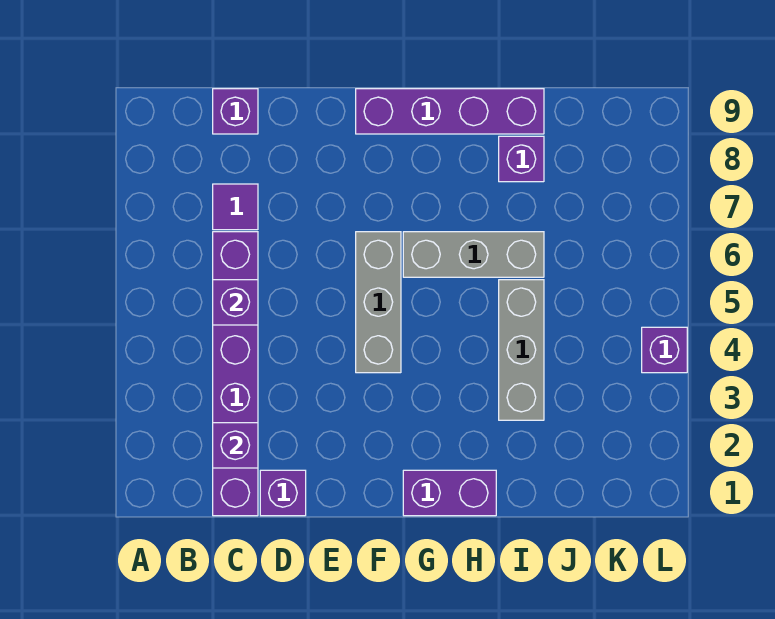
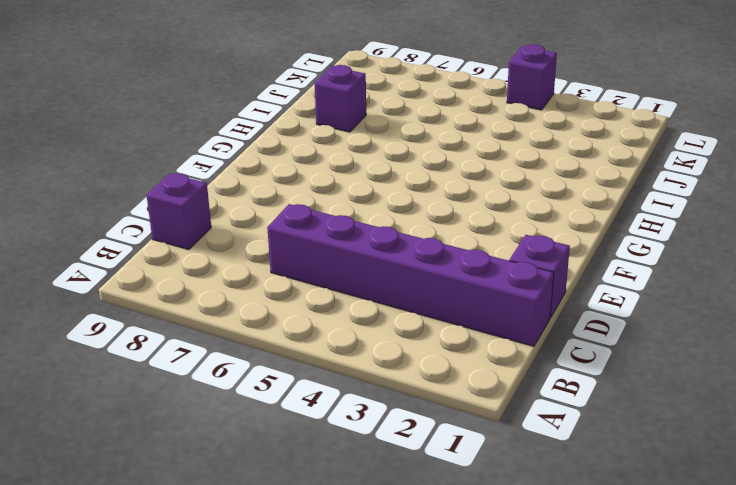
none -> purple tile C7 level 1
none -> grey brick F4:F6 level 1
none -> purple brick F9:I9 level 1

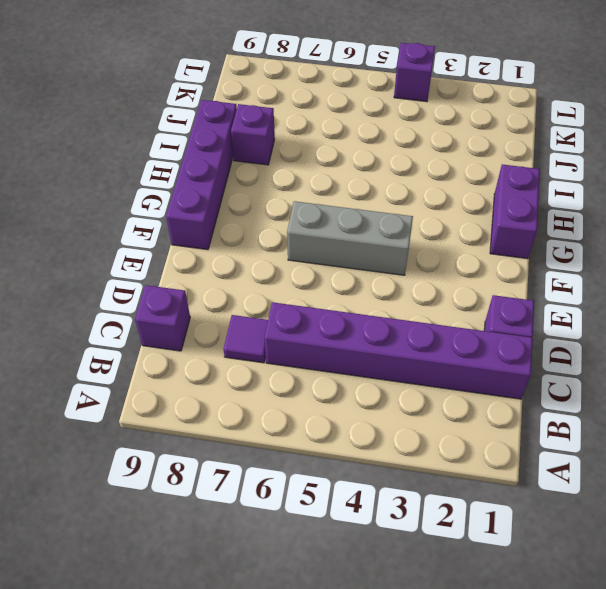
none -> grey brick G6:I6 level 1
none -> grey brick I3:I5 level 1
none -> purple brick C2 level 2

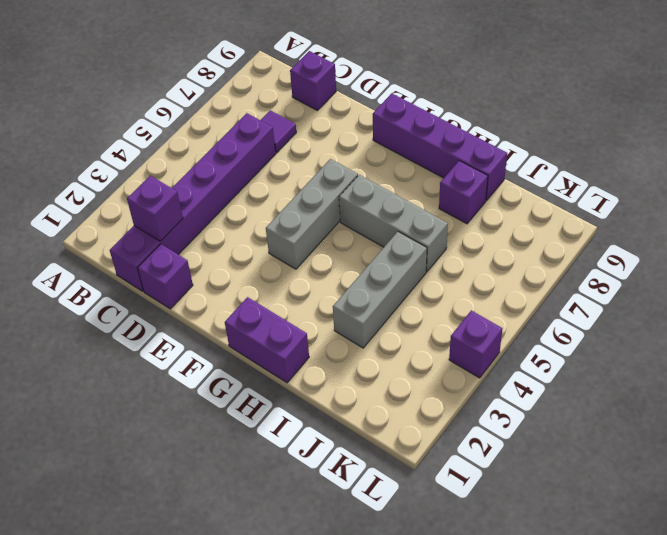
none -> purple brick C5 level 2

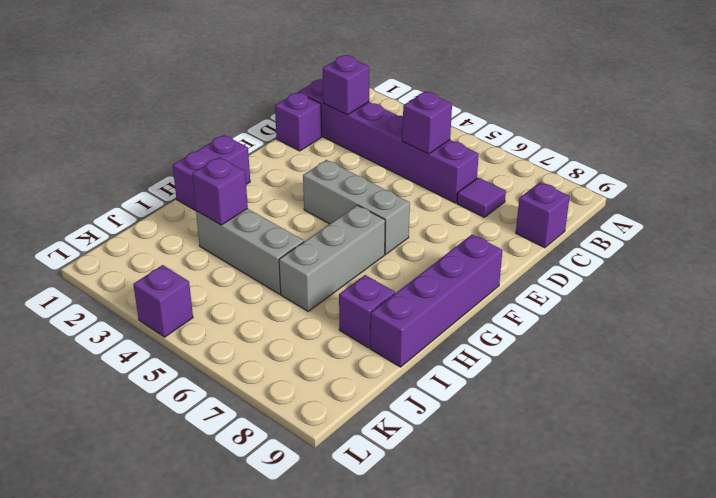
purple brick I3 level 2 -> none

